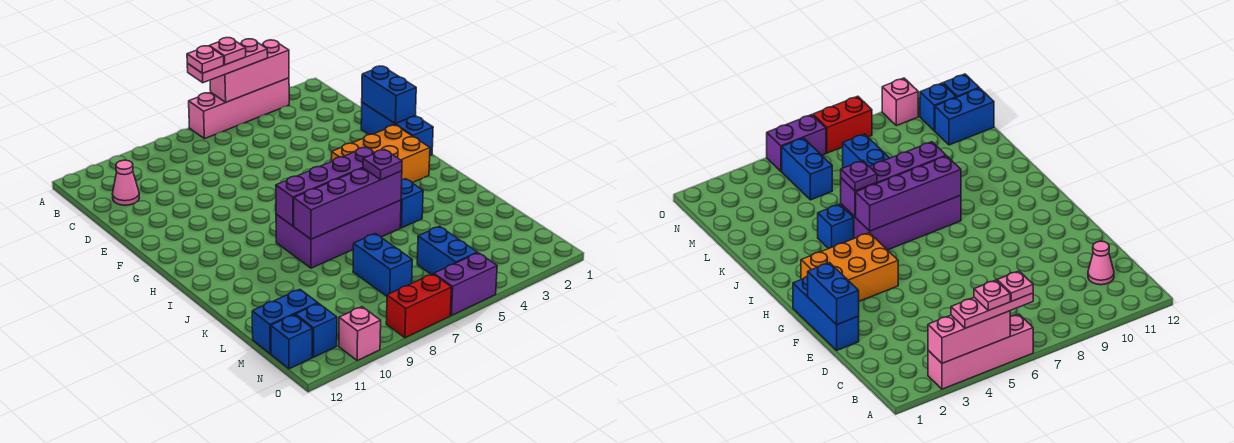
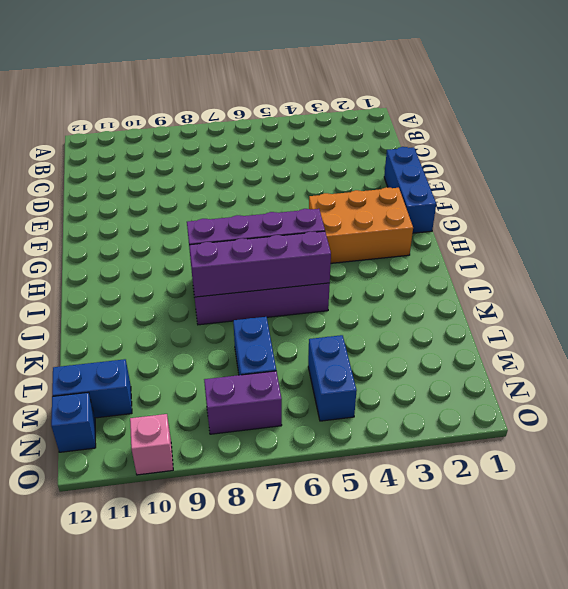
purple brick N7:N8 level 1 -> purple brick O5:O6 level 1
none -> pink brick A3:A6 level 1
none -> pink cone C11 level 1
none -> blue brick J4 level 1

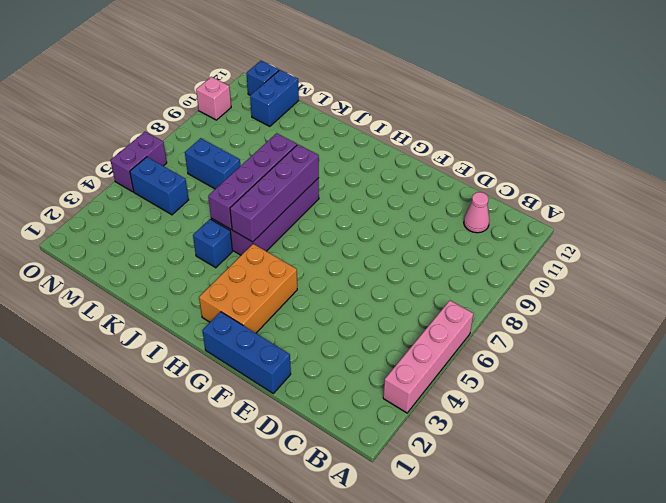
none -> blue brick N11 level 1
none -> red brick O7:O8 level 1
none -> pink brick A3:A5 level 2

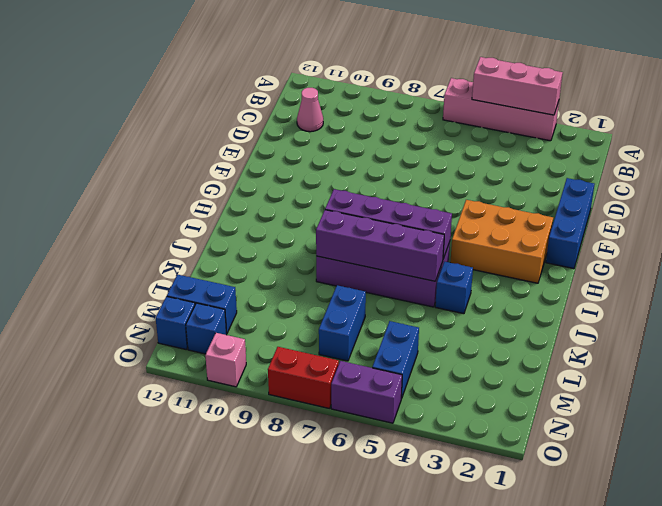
none -> blue brick E1:F1 level 2
none -> pink plate A4:A6 level 3
none -> purple plate J5 level 3

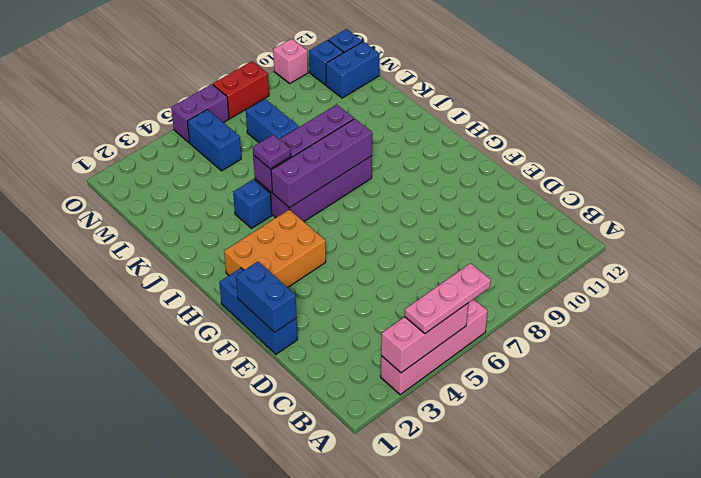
none -> pink cone C11 level 1
none -> pink plate A5 level 4
none -> pink plate A6 level 4

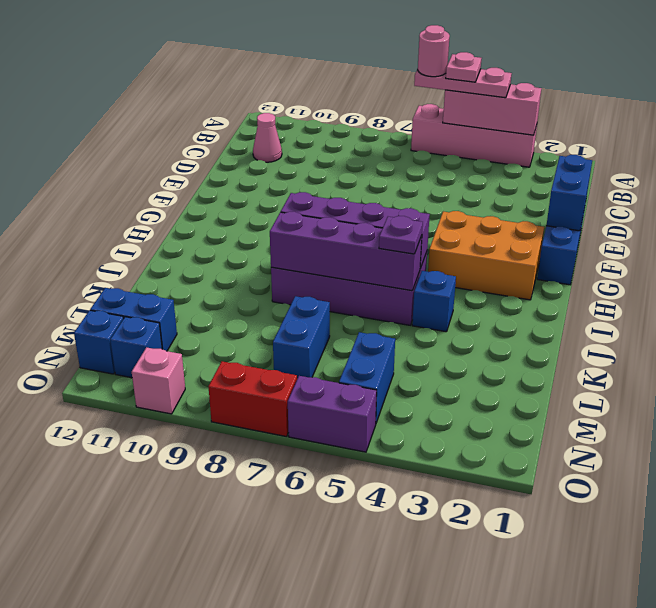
pink round brick A6 level 4 -> pink plate A6 level 4

